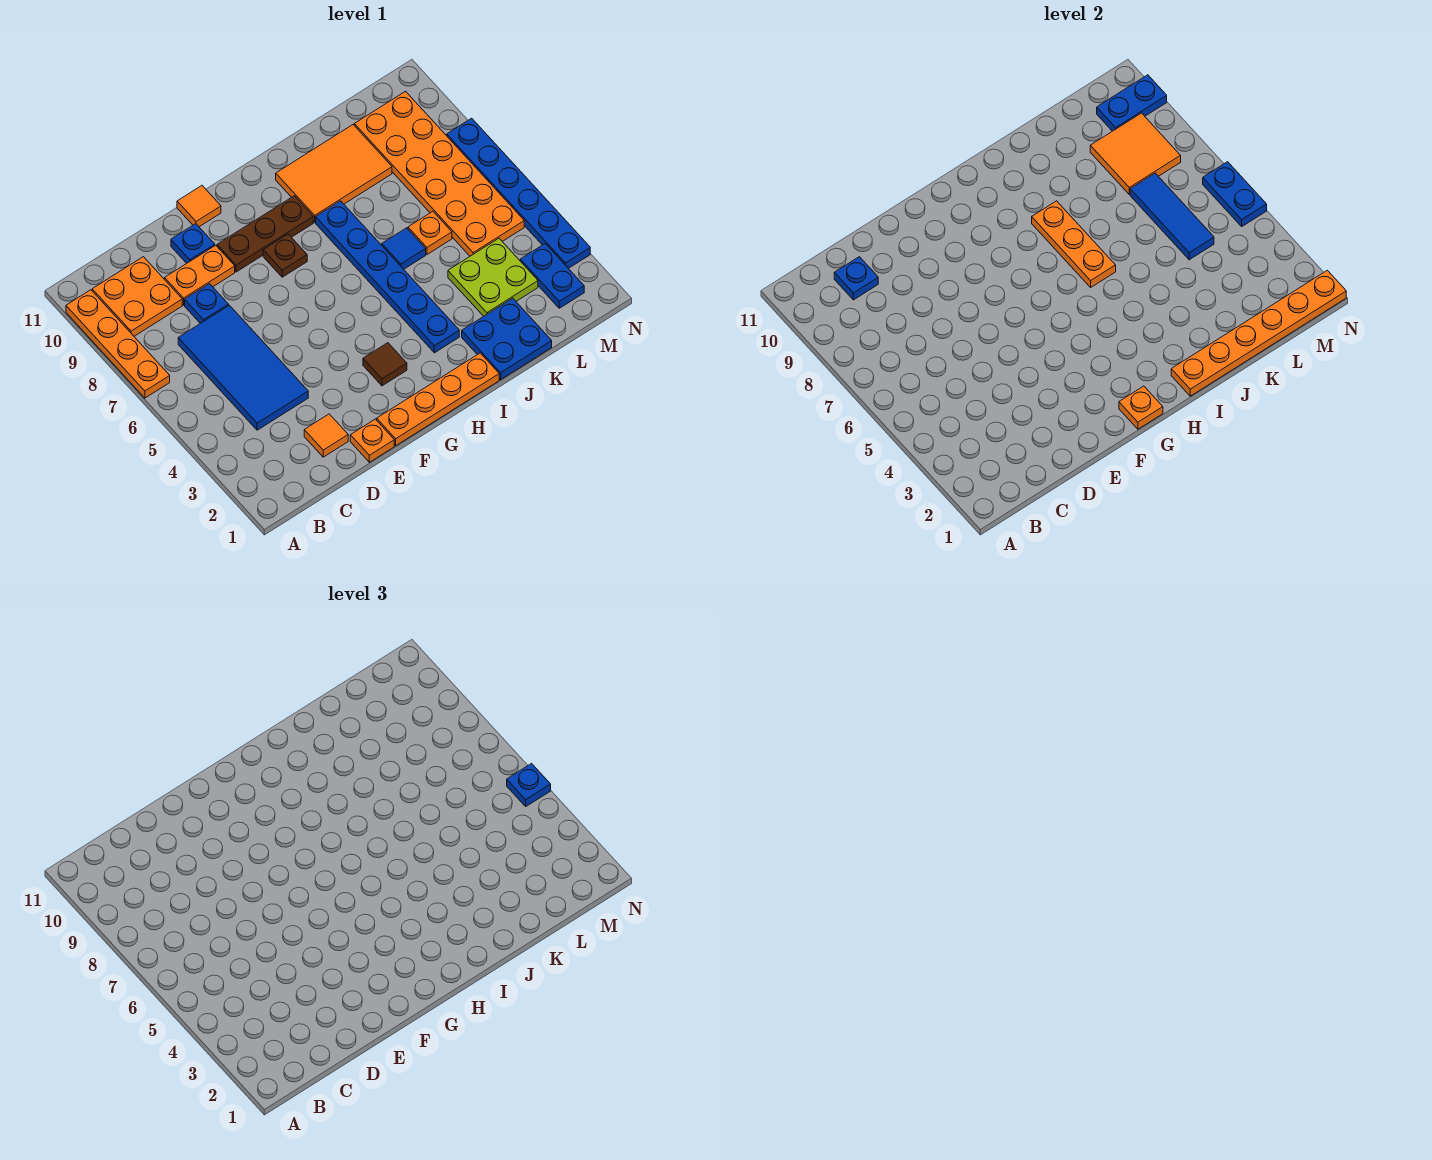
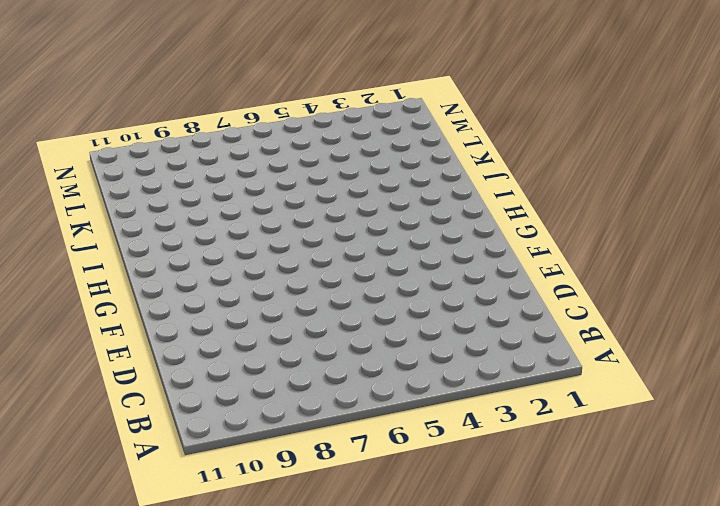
none -> orange plate A7:A10 level 1
none -> orange plate B9:C10 level 1
none -> blue tile C4:D7 level 1
none -> orange tile D2 level 1

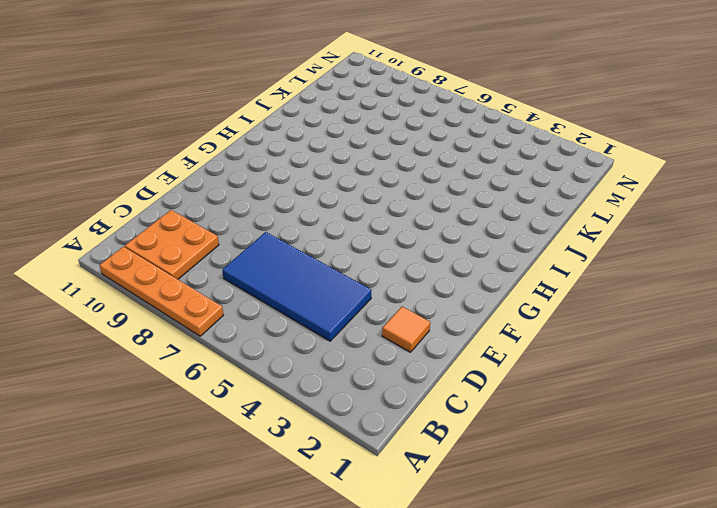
none -> blue plate D8 level 1
none -> orange plate D9:E9 level 1
none -> orange plate E1 level 1
none -> blue plate E10 level 1

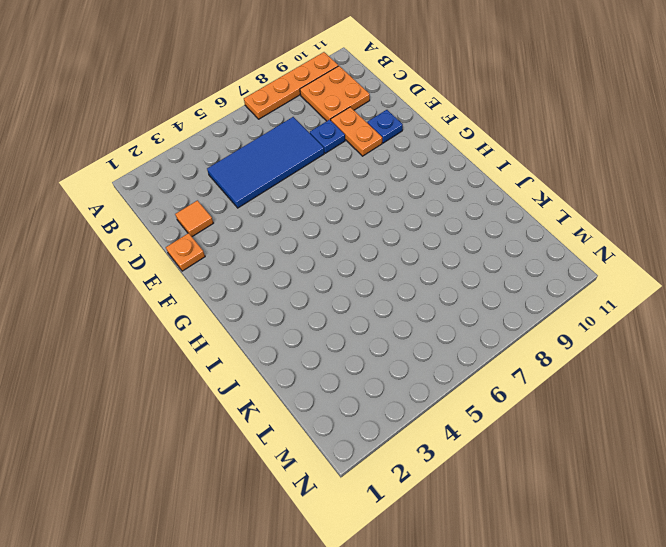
none -> orange plate F1:I1 level 1
none -> brown plate F9:H9 level 1
none -> orange tile F11 level 1
none -> brown tile G3 level 1

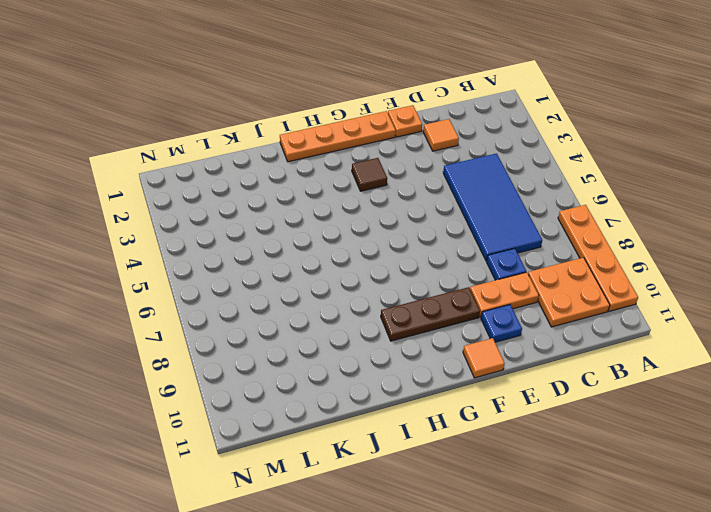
none -> brown plate G8 level 1
none -> blue plate I3:I8 level 1
none -> orange tile I9:K10 level 1
none -> blue plate J1:K2 level 1

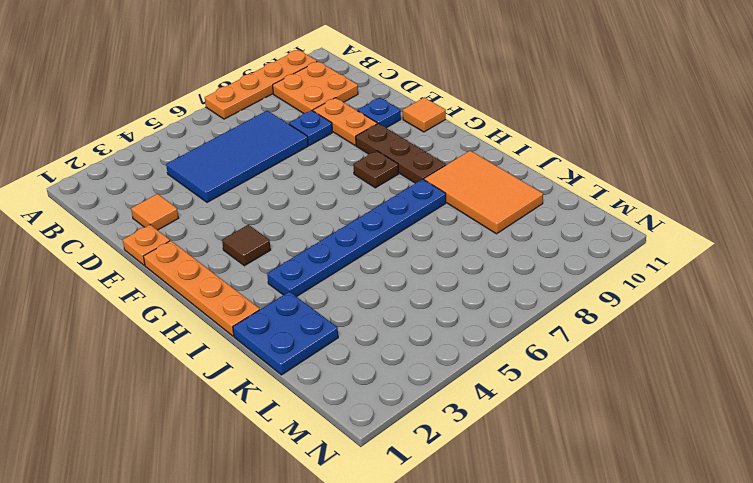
none -> blue tile J6 level 1
none -> lime plate K3:L4 level 1
none -> orange plate K6 level 1
none -> orange plate L5:M10 level 1

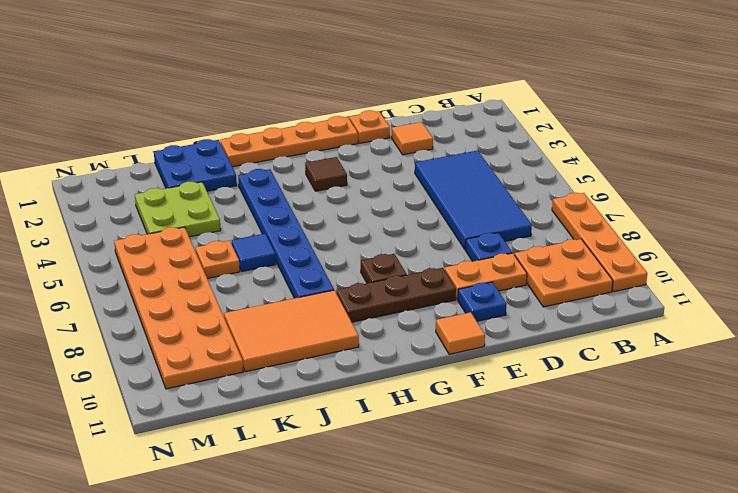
none -> blue plate M2:M3 level 1
none -> blue plate N3:N8 level 1
none -> blue plate C10 level 2
none -> orange plate G1 level 2

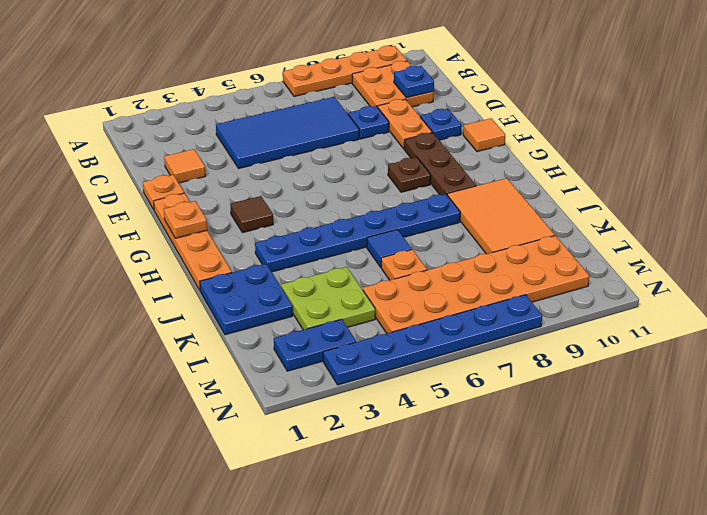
none -> orange plate I1:N1 level 2
none -> orange plate I6:I8 level 2
none -> blue tile L5:L7 level 2
none -> orange tile L8:M9 level 2

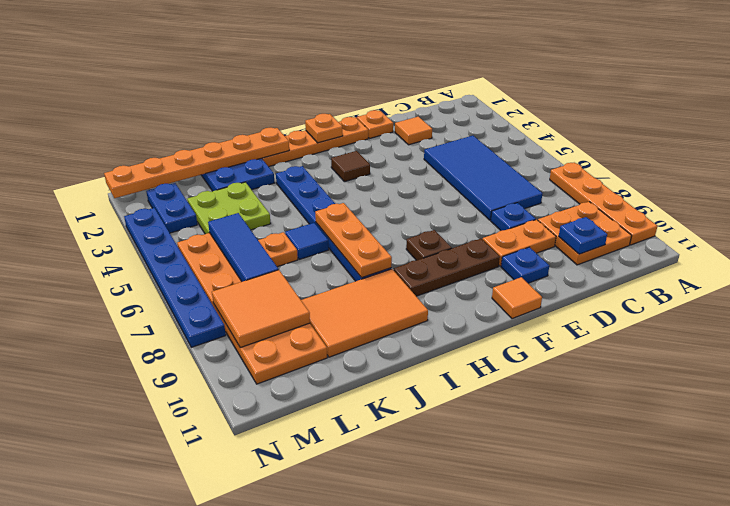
none -> blue plate M10:N10 level 2
none -> blue plate N5:N6 level 2
none -> blue plate N5 level 3

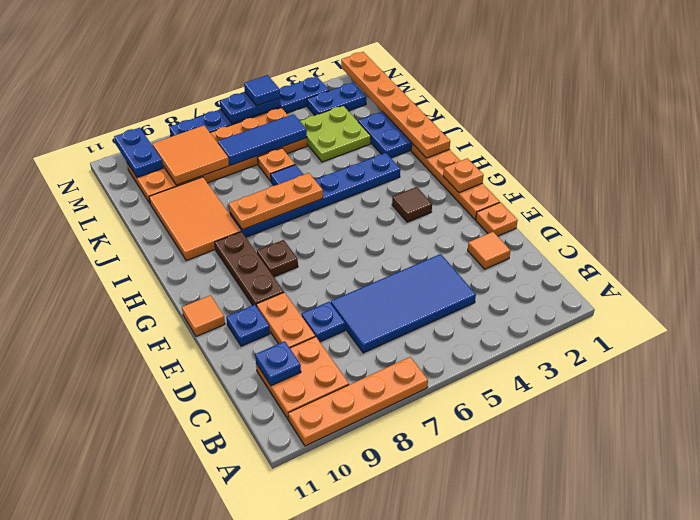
blue tile N5 level 3 -> blue plate N5 level 3

